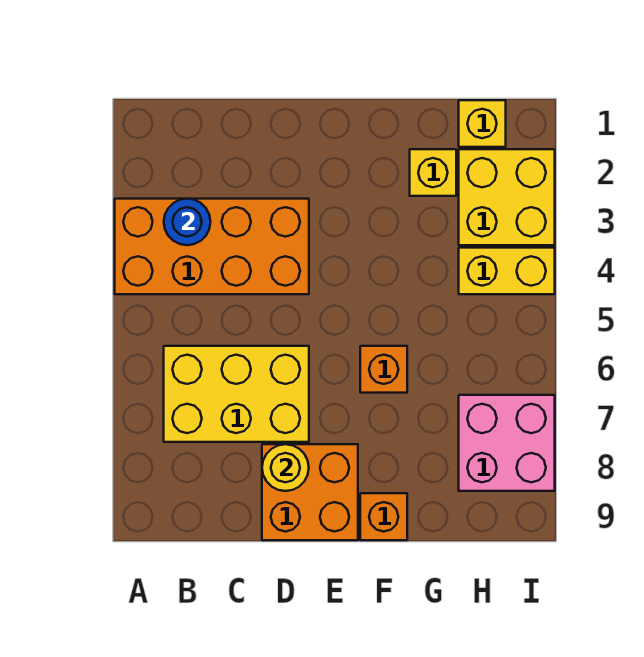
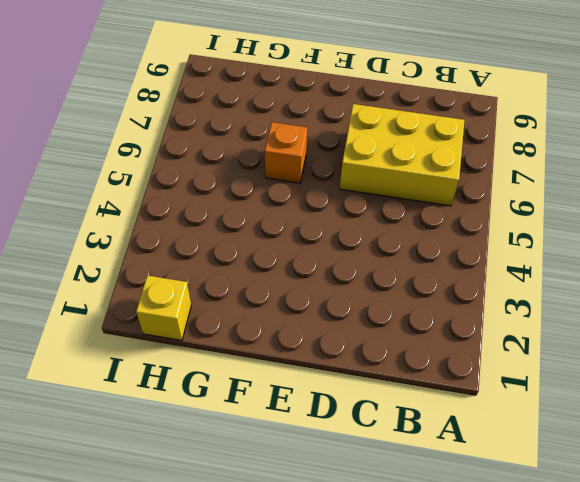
none -> orange brick A3:D4 level 1
none -> orange brick D8:E9 level 1
none -> orange brick F9 level 1

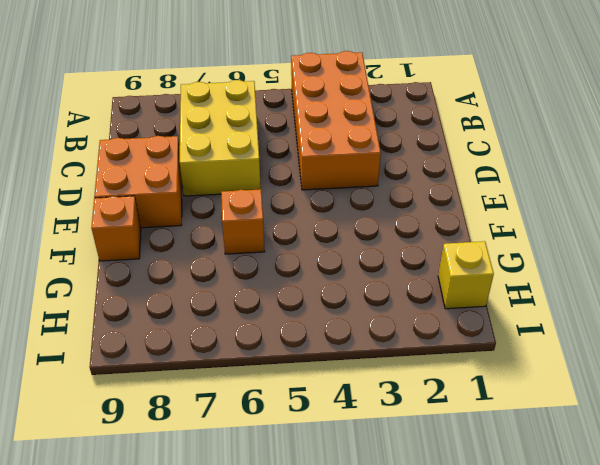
none -> yellow brick G2 level 1
none -> yellow brick H2:I3 level 1
none -> yellow brick H4:I4 level 1

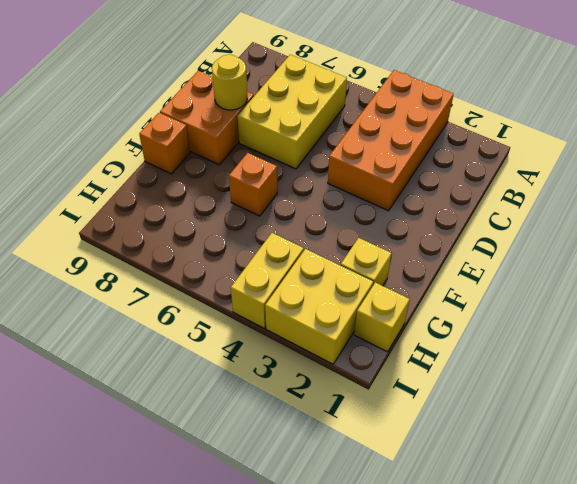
none -> pink brick H7:I8 level 1
none -> blue round brick B3 level 2

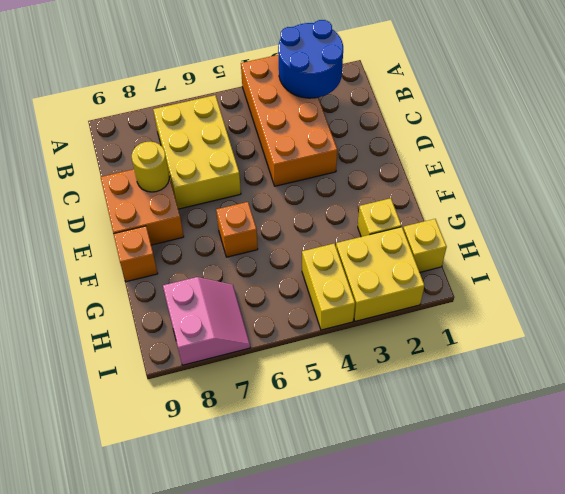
blue round brick A2:B3 level 2 -> blue round brick B3 level 2
pink slope H7:I8 level 1 top 8 -> pink brick H7:I8 level 1

